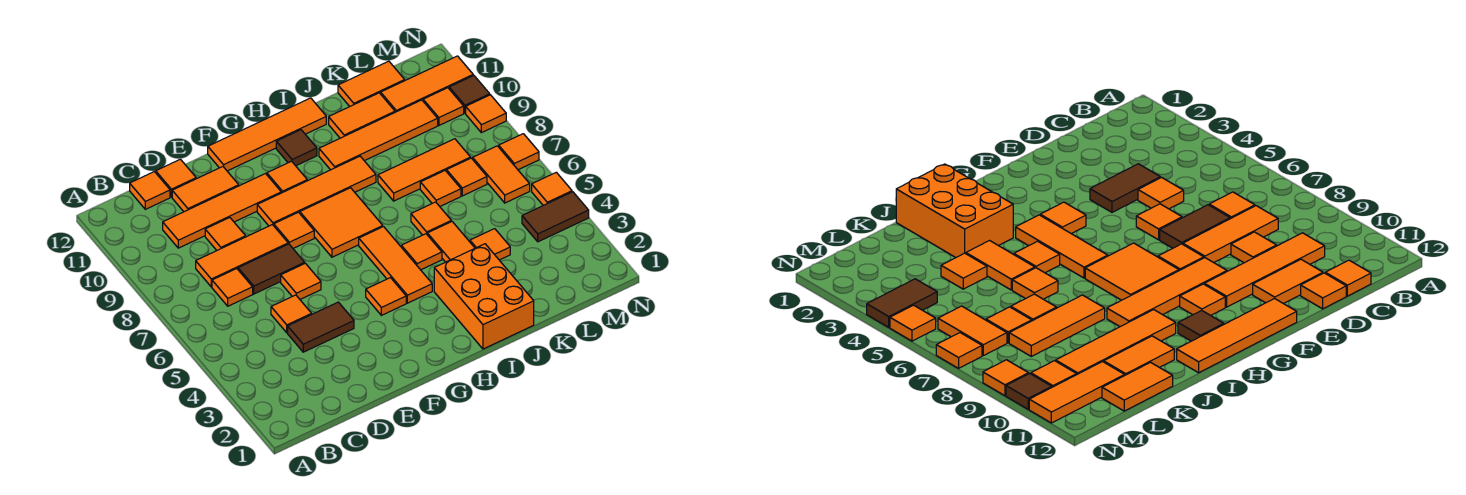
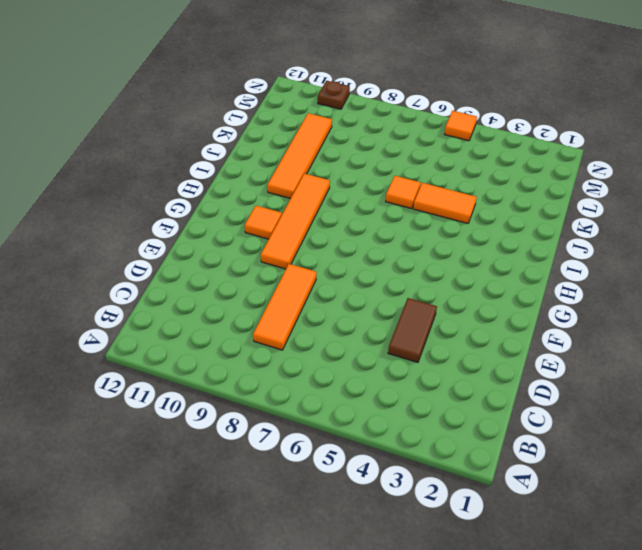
brown plate N10 level 1 -> brown tile N10 level 1
none -> orange tile C7 level 1
none -> orange tile C10:F10 level 1
none -> orange tile C12 level 1
none -> orange tile D5 level 1

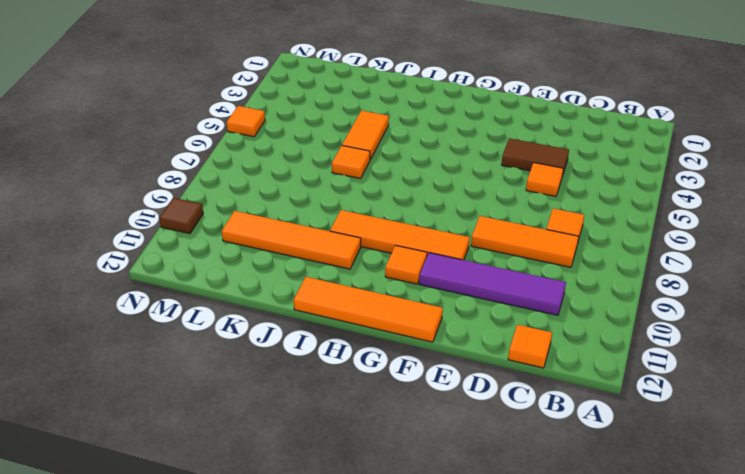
purple tile C10:F10 level 1 -> orange tile C10:F10 level 1
none -> brown tile D7:E7 level 1
none -> orange tile D9 level 1
none -> orange tile D11:E11 level 1
none -> orange tile D12 level 1

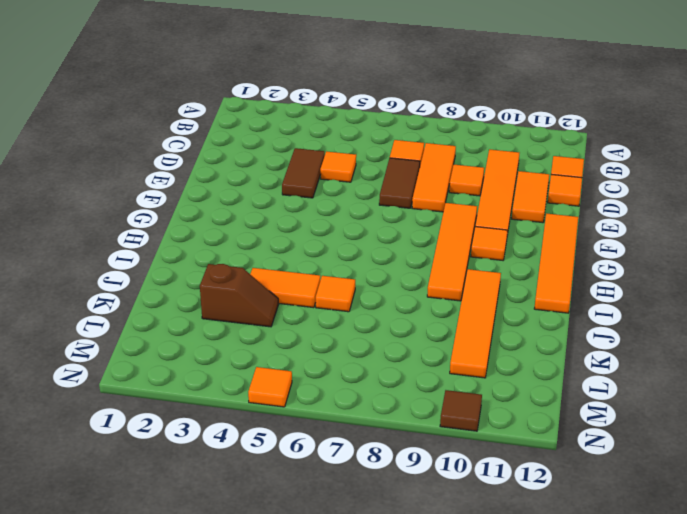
brown slope K3:K4 level 1 top 3 -> orange tile K4 level 1
none -> orange tile E6 level 1
none -> orange tile F8 level 1
none -> orange tile G4 level 1
none -> orange tile G7:H8 level 1

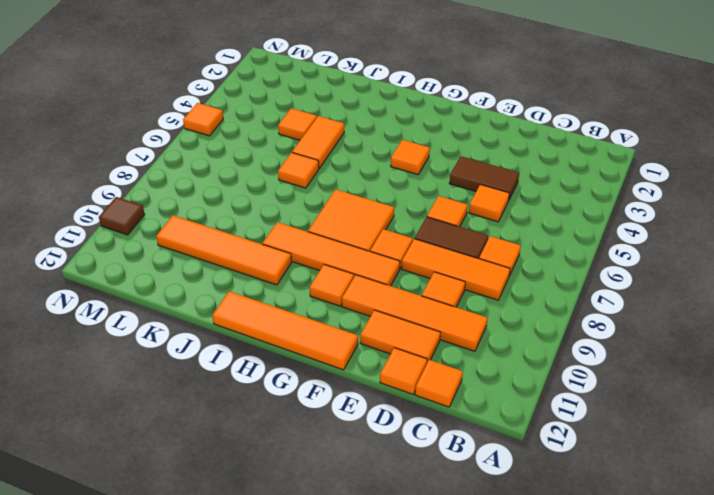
none -> orange tile H4:H6 level 1
none -> brown tile H11 level 1
none -> orange brick I1:J3 level 1
none -> orange tile I5 level 1

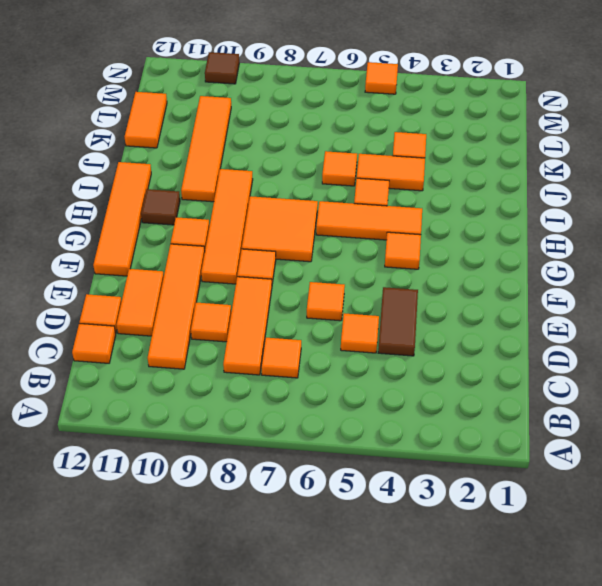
none -> brown tile D7:E7 level 1
none -> orange brick I1:J3 level 1
none -> orange tile J8:L8 level 1
none -> orange tile J11:K11 level 1

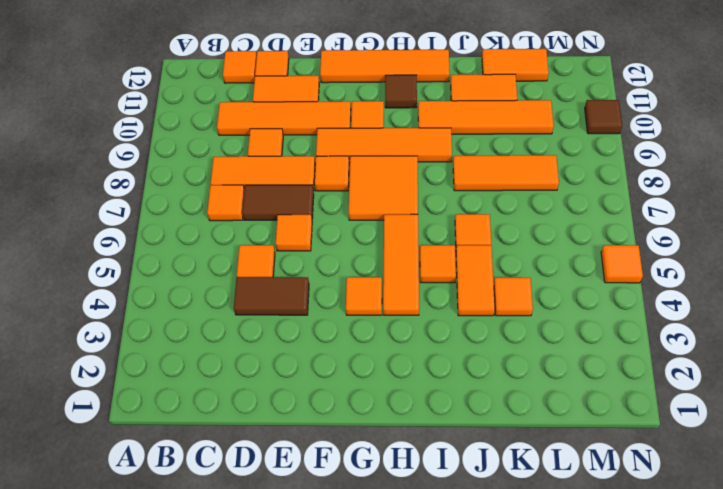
none -> orange brick I1:J3 level 1
none -> orange tile K7 level 1
none -> orange tile L7 level 1
none -> orange tile L11:N11 level 1

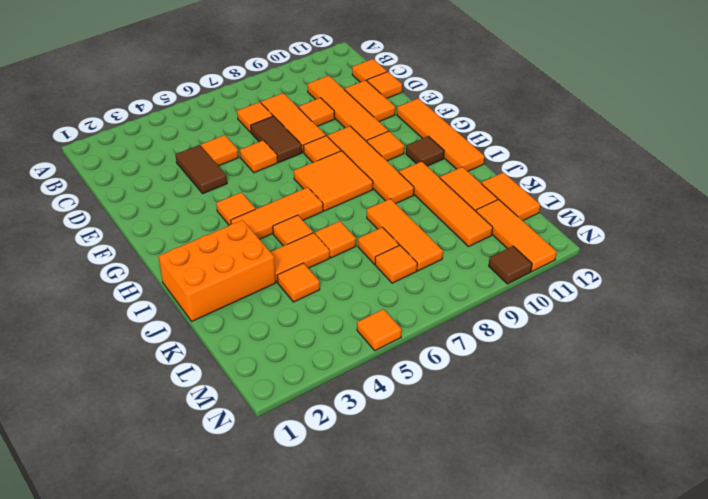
none -> brown tile M4:N4 level 1
none -> orange tile M6:M7 level 1
none -> orange tile M10 level 1
none -> orange tile N7 level 1

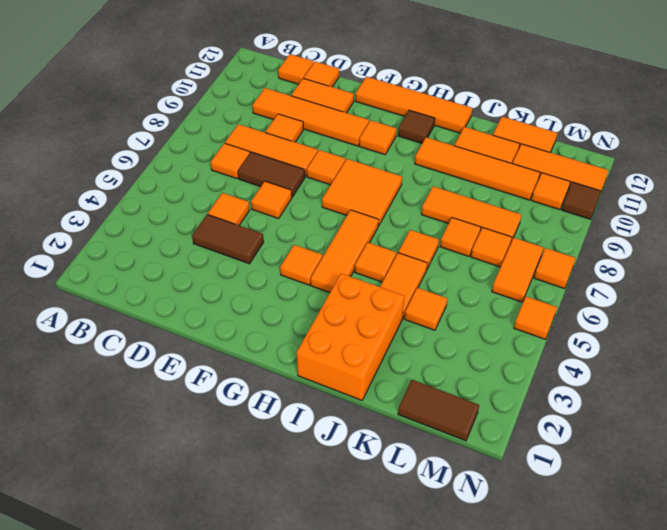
brown tile L1:M1 level 1 -> brown tile M4:N4 level 1
none -> orange tile F9:I9 level 1
none -> orange tile N9 level 1

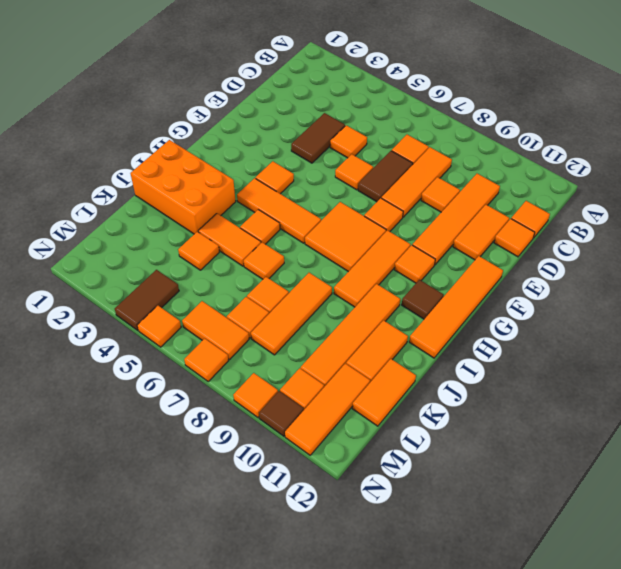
orange tile G9:I9 level 1 -> orange tile F9:I9 level 1

